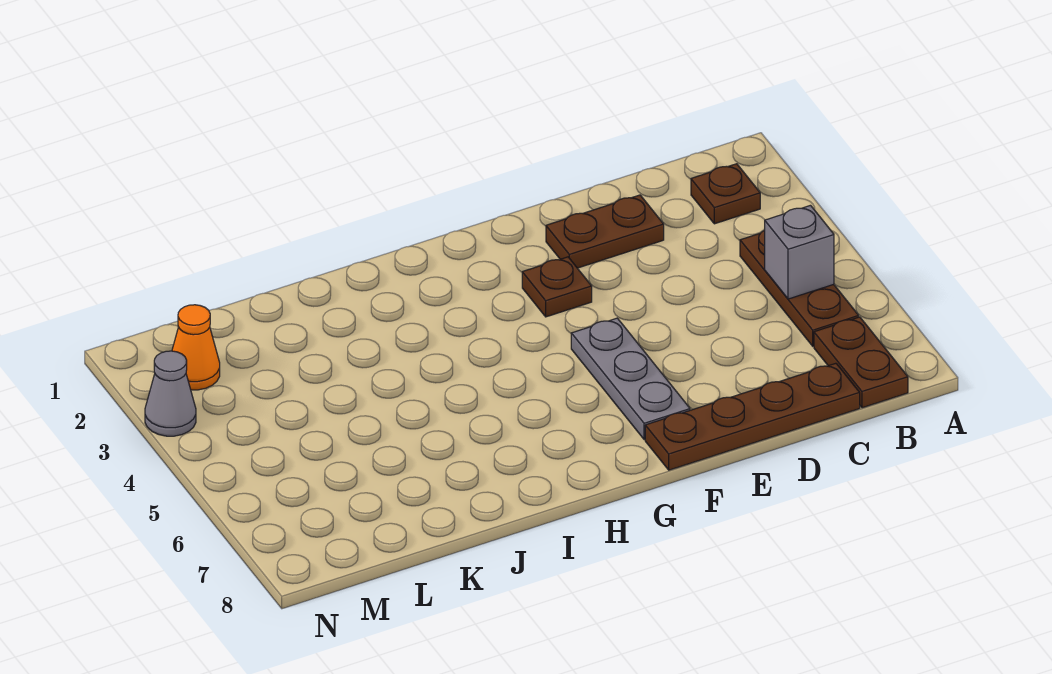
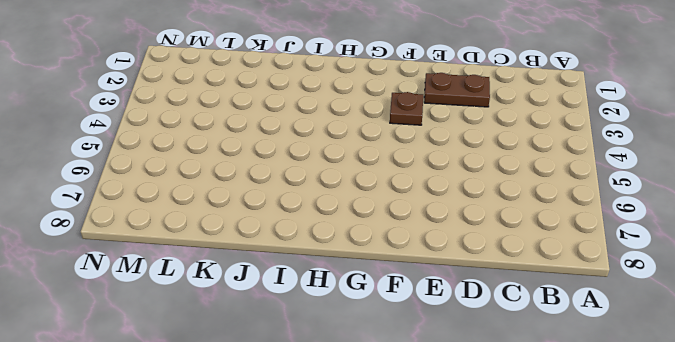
none -> brown plate B2 level 1
none -> brown plate B4:B6 level 1

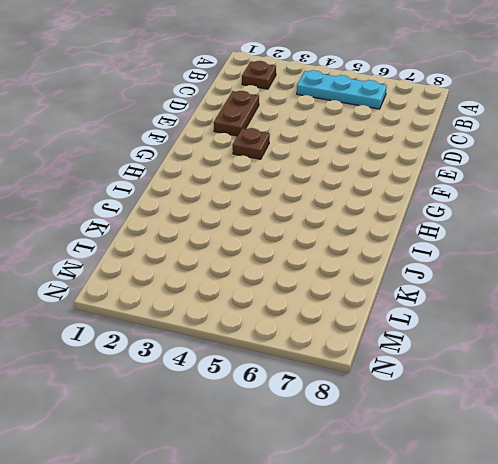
cyan plate B4:B6 level 1 -> brown plate B4:B6 level 1
none -> brown plate B7:B8 level 1
none -> brown plate C8:F8 level 1

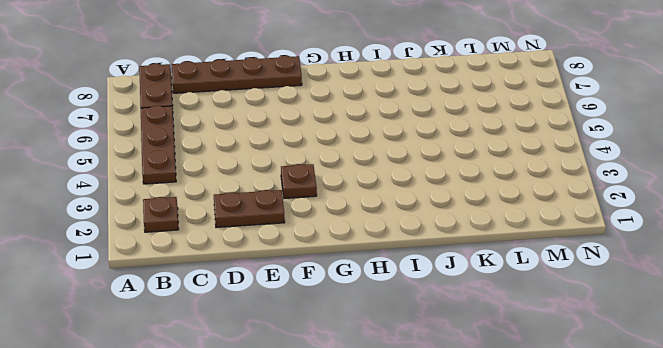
none -> grey plate F5:F7 level 1
none -> orange cone M2 level 1

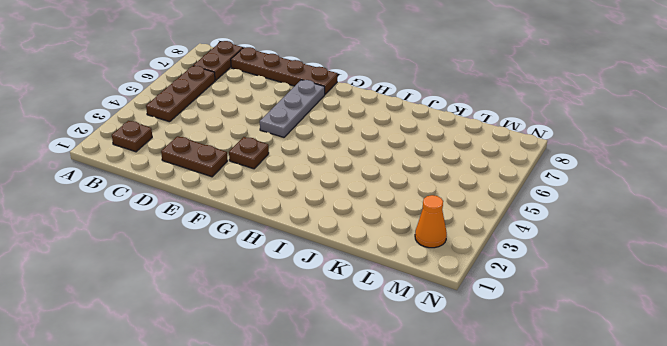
none -> grey cone N3 level 1
none -> grey brick B5 level 2

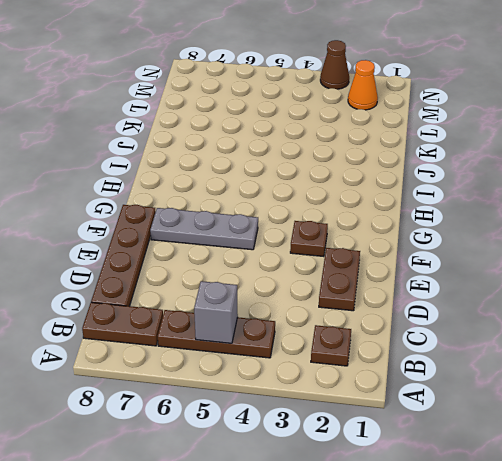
brown cone N3 level 1 -> grey cone N3 level 1

